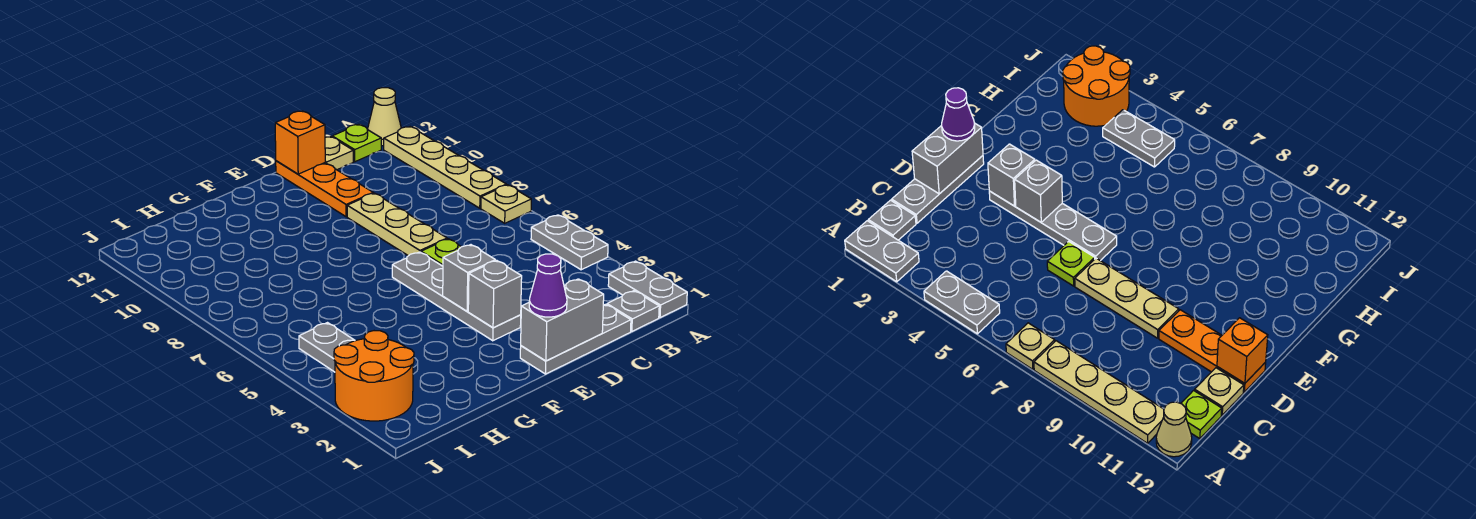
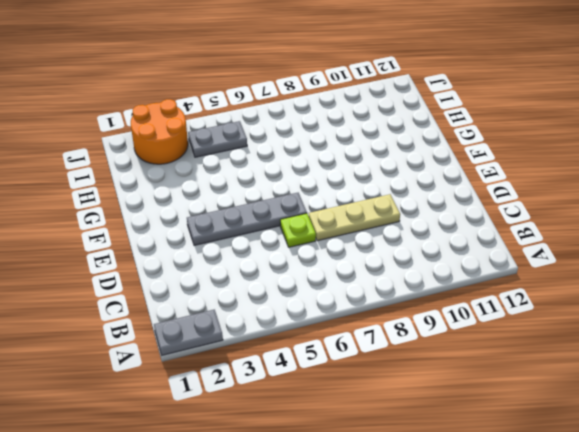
none -> grey plate A4:A5 level 1
none -> tan plate A7 level 1
none -> tan plate A8:A11 level 1

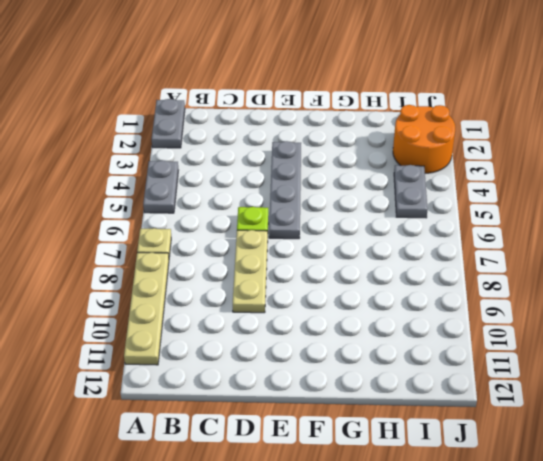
none -> tan cone A12 level 1
none -> grey plate B1 level 1
none -> lime plate B12 level 1

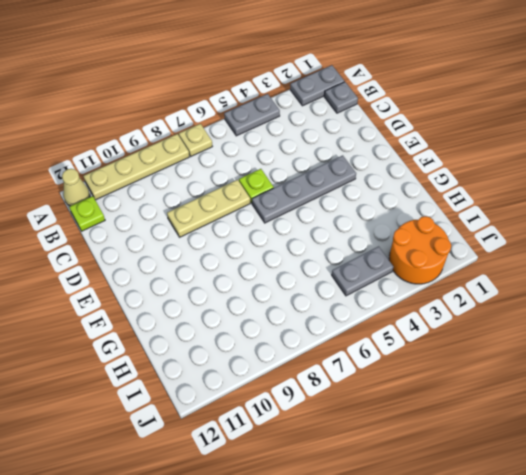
none -> grey plate C1:E1 level 1
none -> tan plate C12 level 1
none -> orange plate D10:D12 level 1

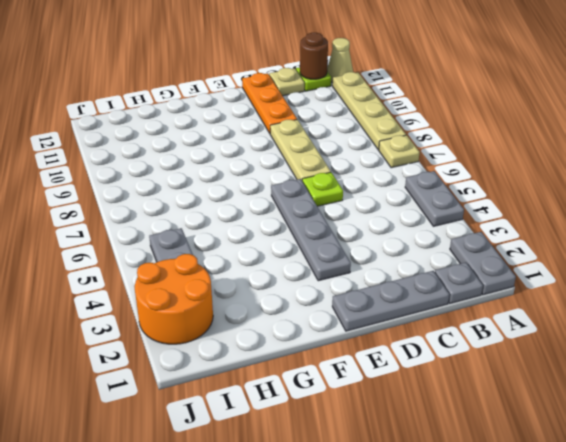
brown round brick B12 level 2 -> none
none -> grey brick D1:E1 level 2
none -> orange brick D12 level 2
none -> grey brick E3 level 2

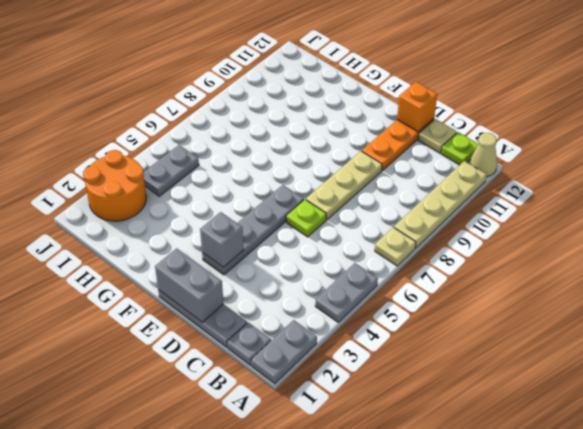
none -> grey brick E4 level 2
none -> purple cone E1 level 3

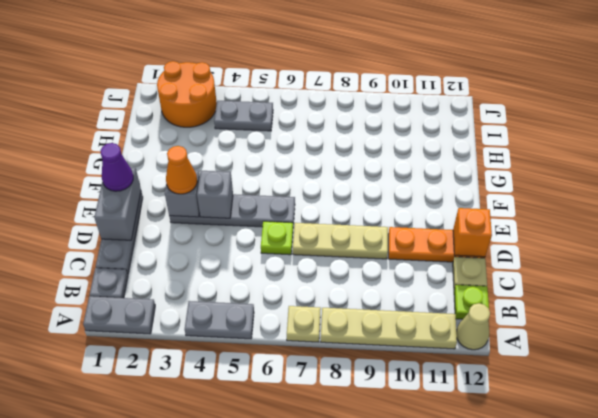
orange cone E3 level 3 -> none

